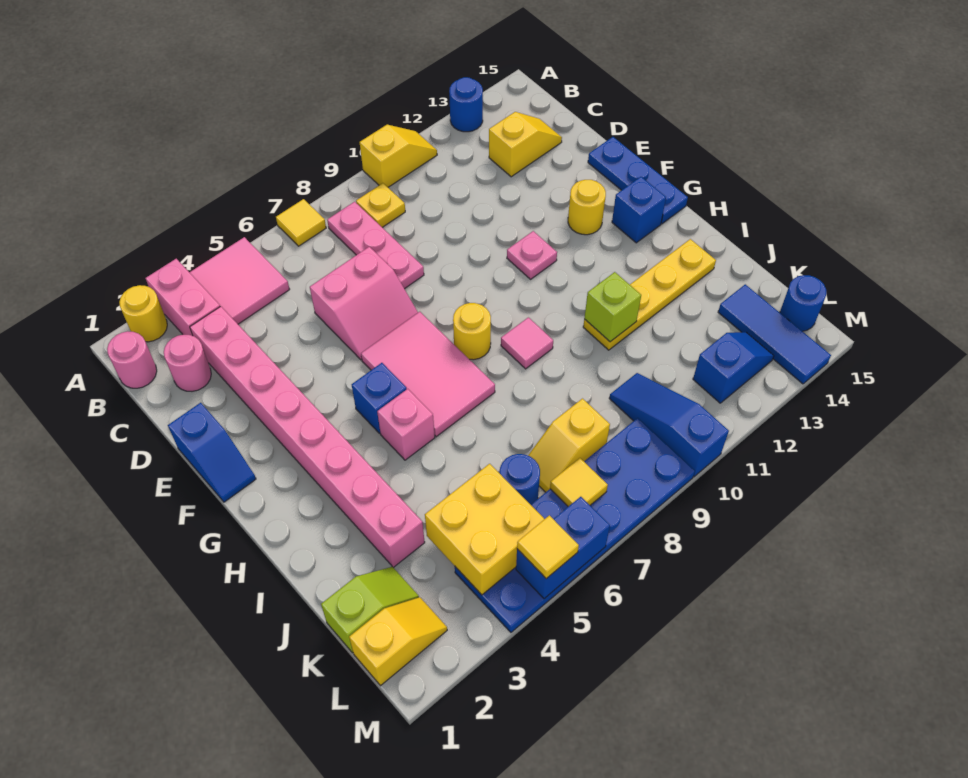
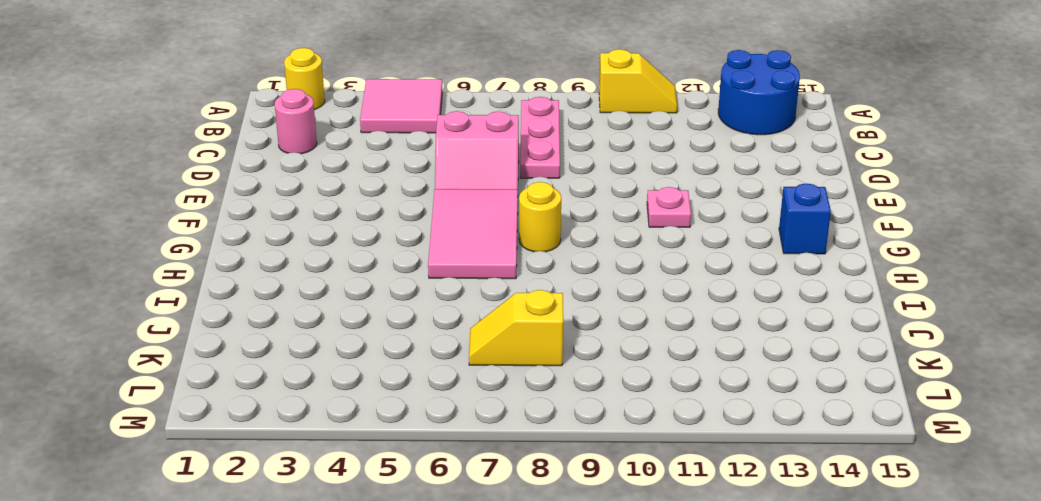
blue round brick A13:B14 level 1 -> blue round brick A13 level 1
none -> pink brick A3:B3 level 1
none -> yellow tile A7 level 1
none -> pink round brick B1 level 1
none -> yellow plate B9 level 1

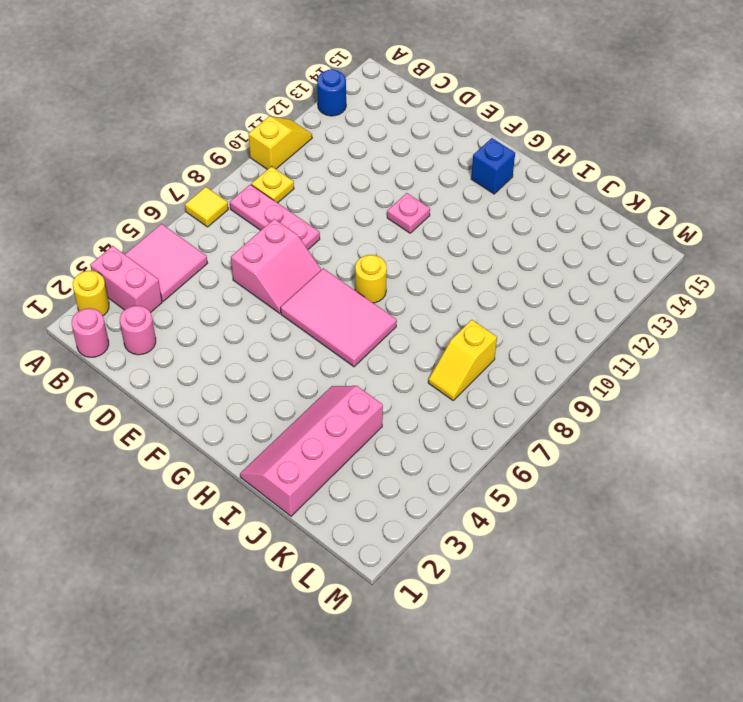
pink slope I1:J4 level 1 top J -> pink brick C3:J3 level 1
none -> yellow slope C13:C14 level 1 top 13
none -> blue slope E1:F1 level 1 top E
none -> blue plate E15:G15 level 1
none -> yellow round brick F13 level 1

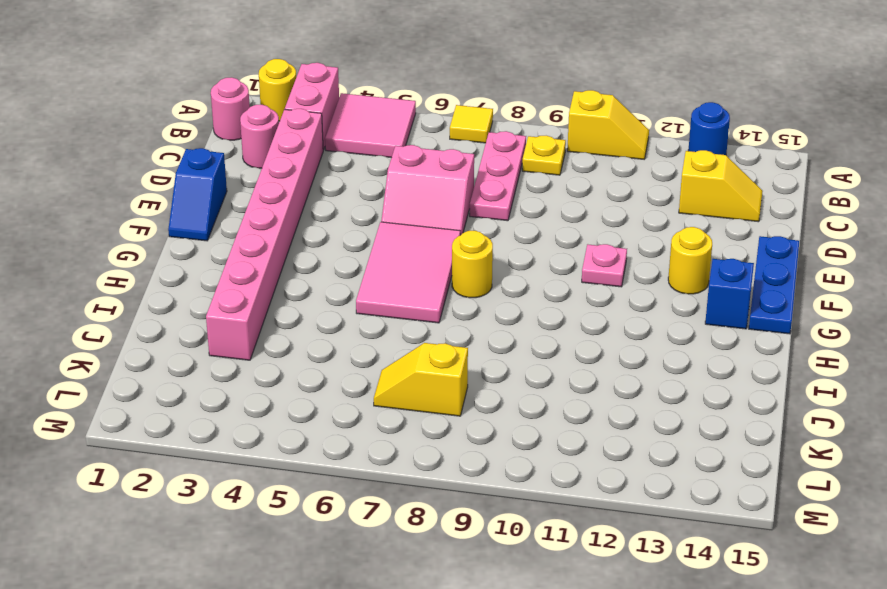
none -> blue brick G5 level 1
none -> pink brick H5 level 1
none -> pink tile H9 level 1
none -> yellow plate I11:I14 level 1

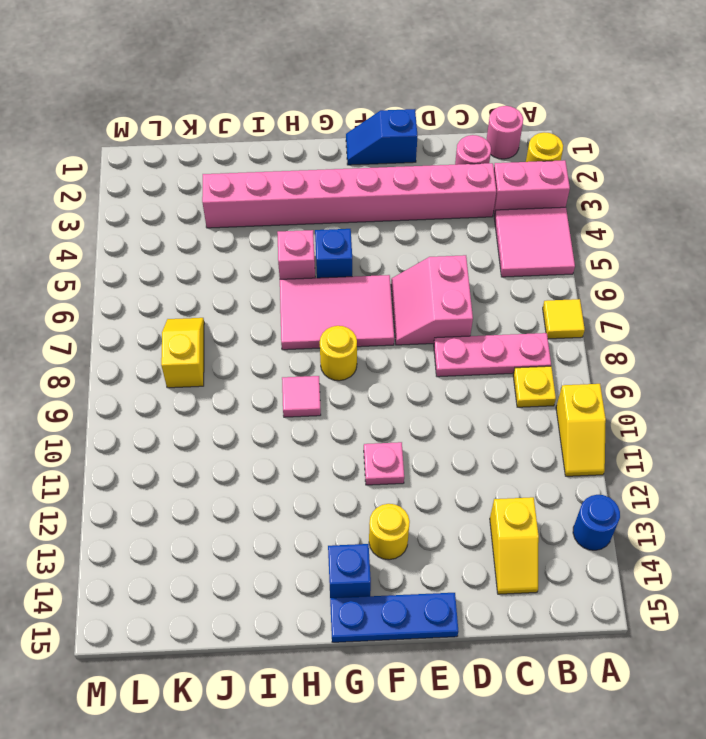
none -> yellow plate I11:I14 level 1
none -> lime slope K1:K2 level 1 top 1
none -> blue round brick K6 level 1
none -> blue slope K10:M10 level 1 top M

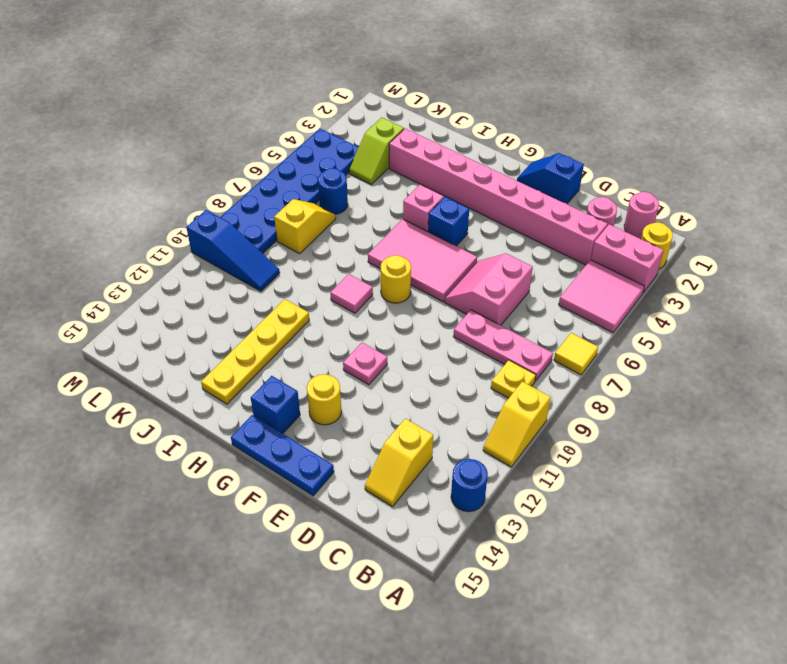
lime slope K3:K4 level 1 top 3 -> lime slope K1:K2 level 1 top 1
none -> blue tile K14:M14 level 1
none -> yellow slope L1:L2 level 1 top 1
none -> blue slope L12:L13 level 1 top 12
none -> blue round brick L15 level 1

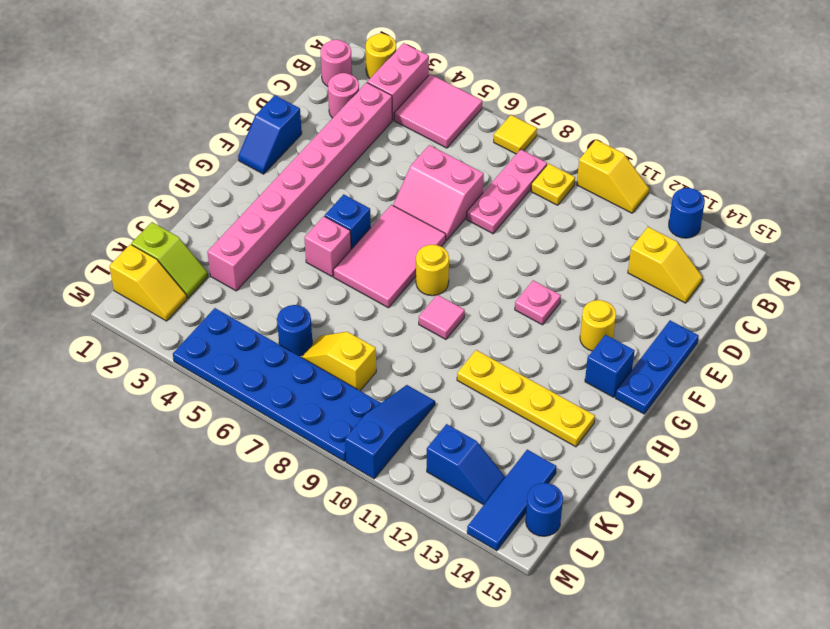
none -> lime brick I11 level 2
none -> yellow brick K4:L5 level 2
none -> yellow tile L7 level 2
none -> blue brick M5:M6 level 2

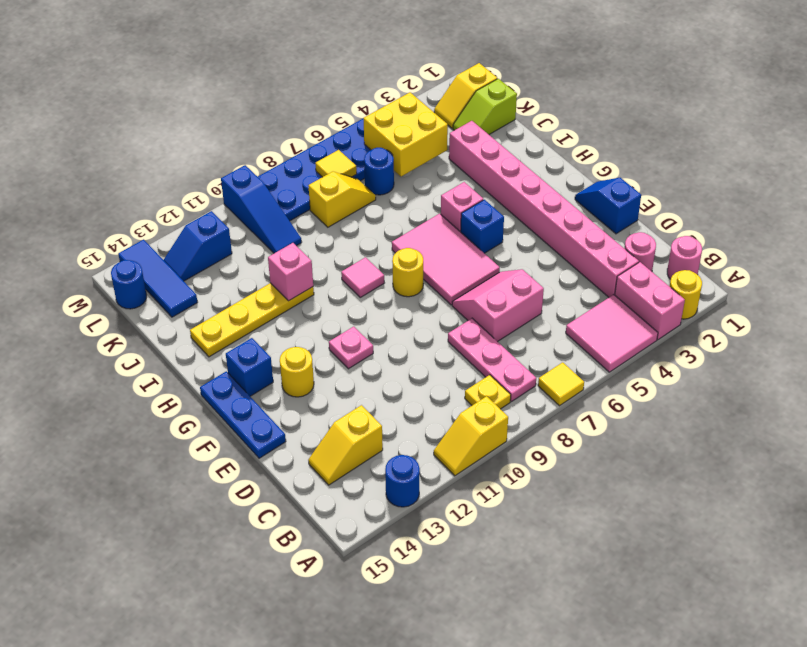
pink brick I11 level 2 -> lime brick I11 level 2
none -> blue brick M5:M6 level 2
none -> yellow tile M5 level 3

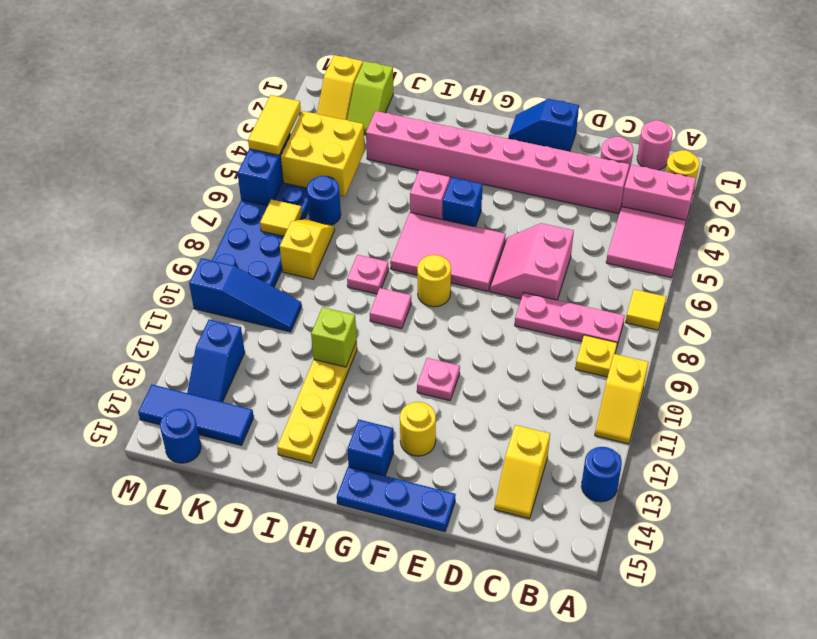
pink plate I8 level 1 -> none
yellow tile M4:M5 level 3 -> yellow tile M5 level 3

